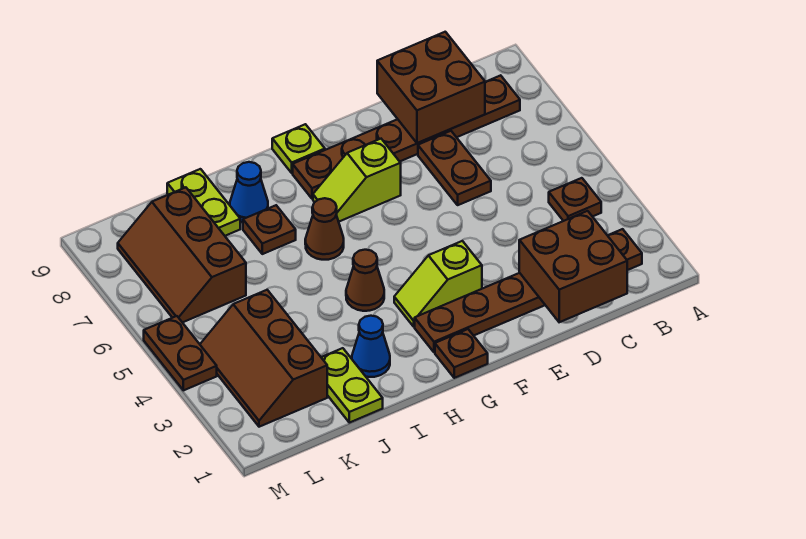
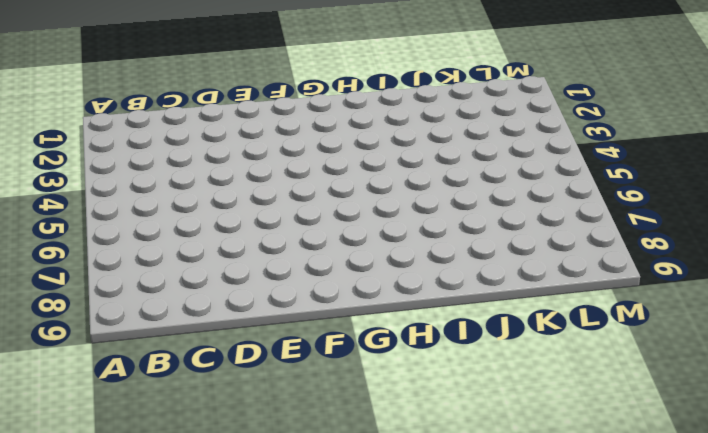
none -> brown plate B2:G2 level 1
none -> brown plate B4 level 1
none -> brown plate B8:G8 level 1

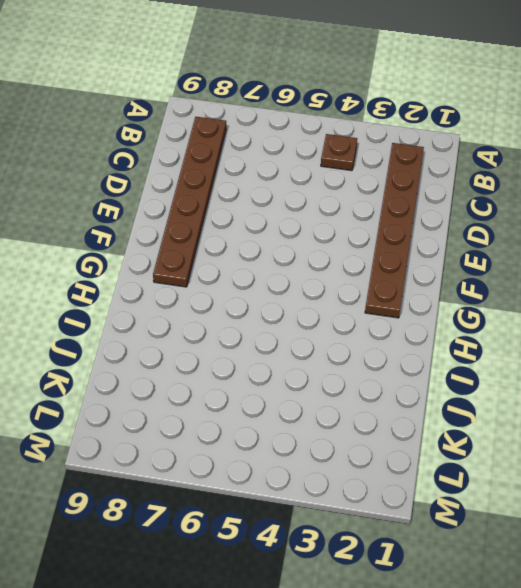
none -> brown plate D6:D7 level 1
none -> lime slope F3:G3 level 1 top F
none -> lime slope F7:G7 level 1 top F

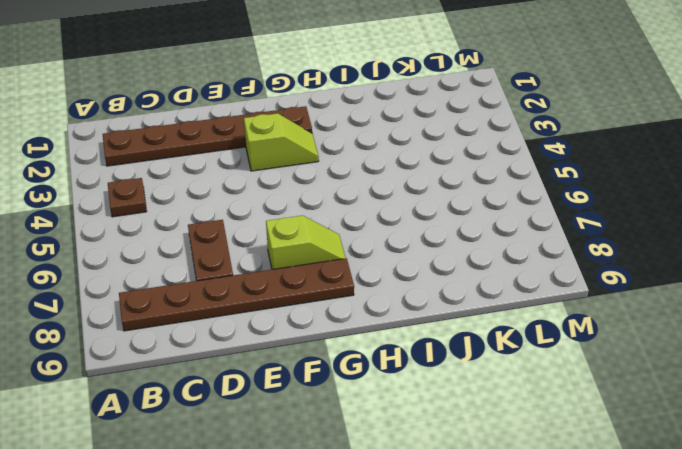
none -> brown plate G1 level 1
none -> lime plate G9 level 1
none -> brown cone H4 level 1

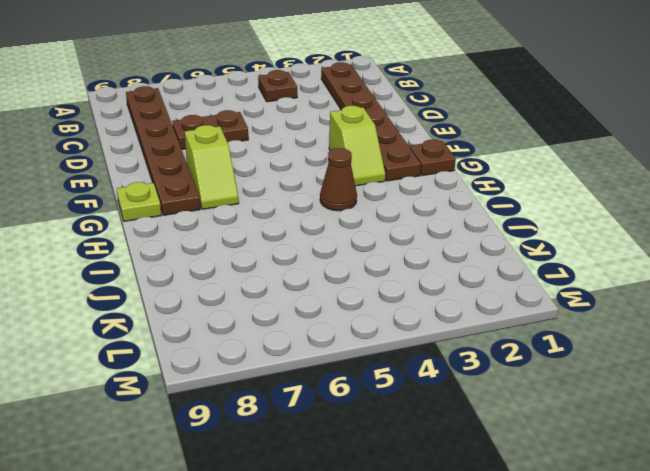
none -> brown cone H6 level 1
none -> blue cone I2 level 1
none -> brown plate I7 level 1

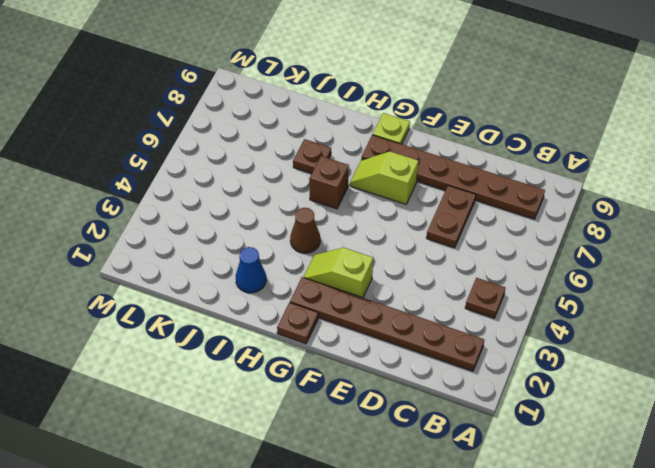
brown brick H6 level 1 -> brown cone H6 level 1
none -> blue cone I8 level 1
none -> lime plate J1:J2 level 1
none -> lime plate J8:J9 level 1

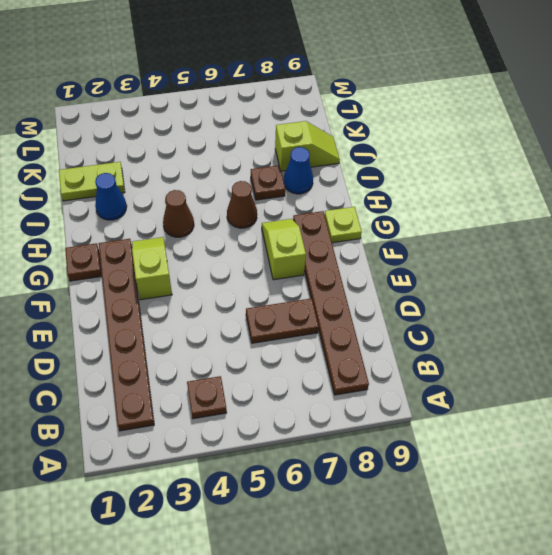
lime slope J8:J9 level 1 top 8 -> lime plate J8:J9 level 1
none -> brown slope K2:L4 level 1 top K
none -> brown slope K6:L8 level 1 top K
none -> brown plate M4:M5 level 1

